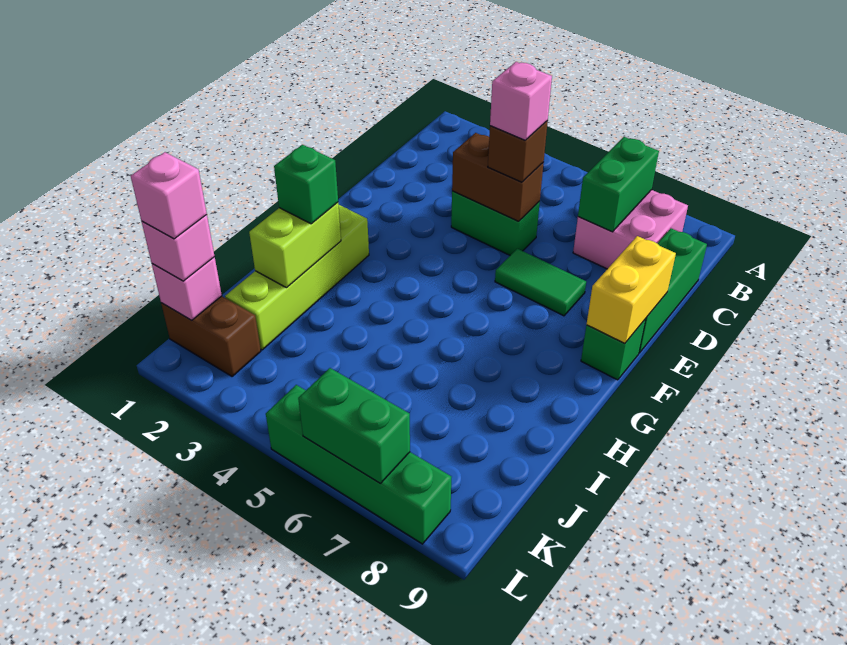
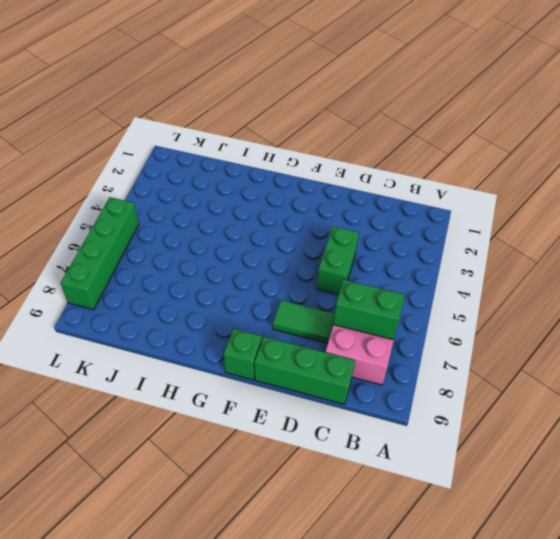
green tile D7:E7 level 1 -> green tile E6:E7 level 1
none -> lime brick G2:J2 level 1
none -> brown brick K1:K2 level 1
none -> brown brick D4:D5 level 2

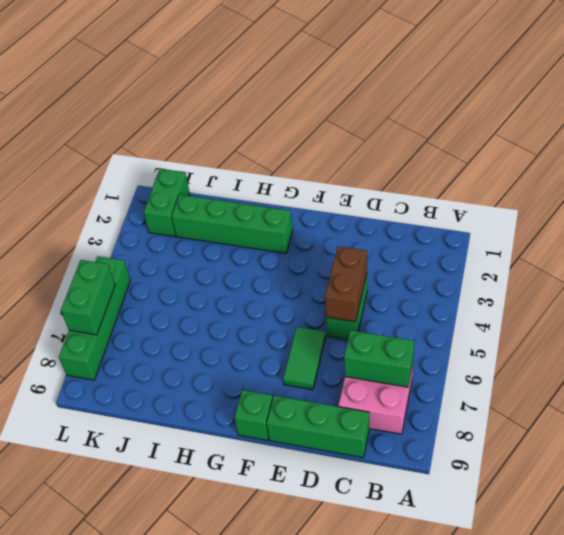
green brick G2:J2 level 1 -> lime brick G2:J2 level 1
green brick K1:K2 level 1 -> brown brick K1:K2 level 1
none -> yellow brick E9:F9 level 2
none -> lime brick H2:I2 level 2
none -> pink brick K1 level 2

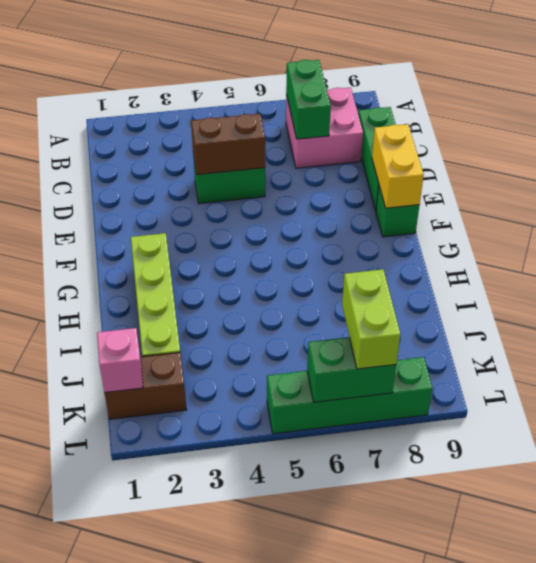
lime brick K7:L7 level 3 -> lime brick H2:I2 level 2
none -> green tile E6:E7 level 1
none -> brown brick D5 level 3
none -> green brick H2 level 3

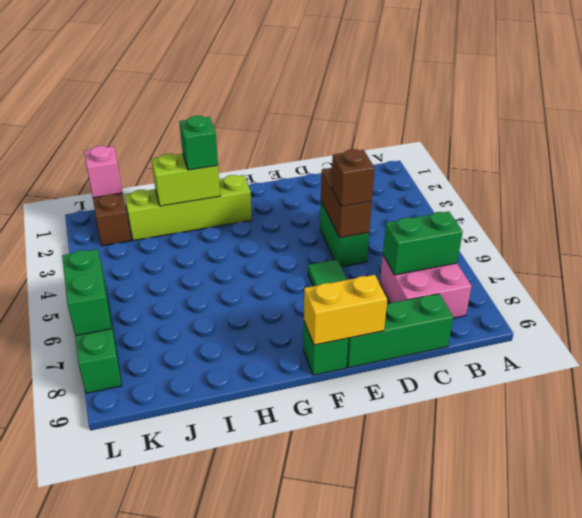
none -> pink brick K1 level 3
none -> pink brick D5 level 4
none -> pink brick K1 level 4

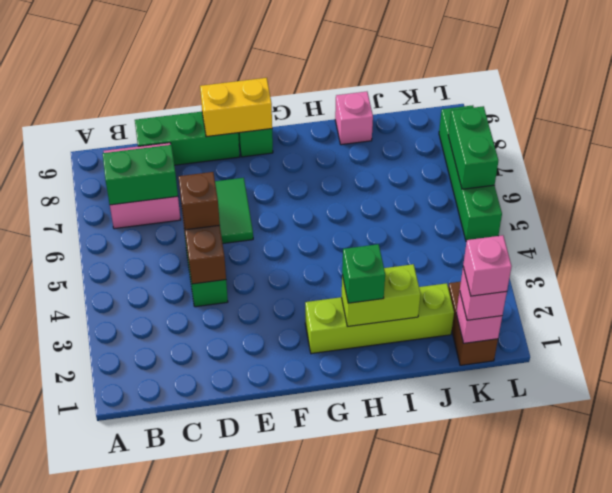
pink brick I9 level 1 -> pink brick D5 level 4

